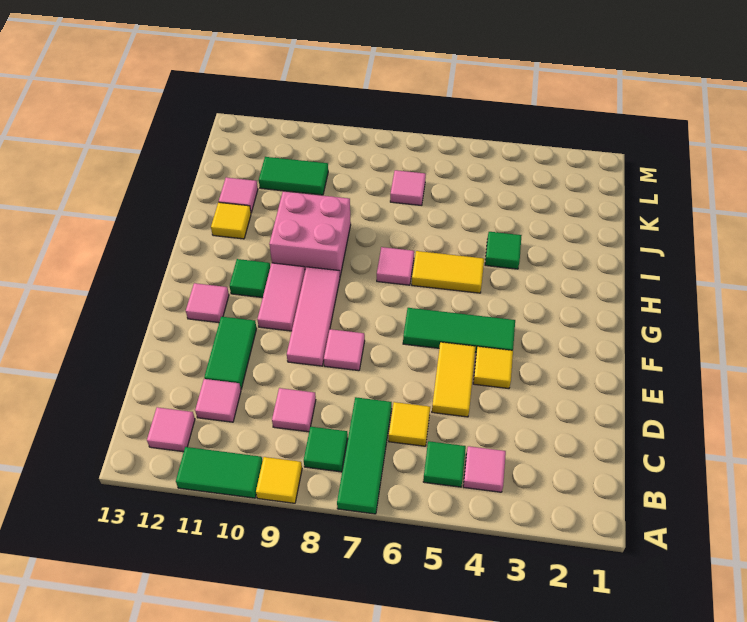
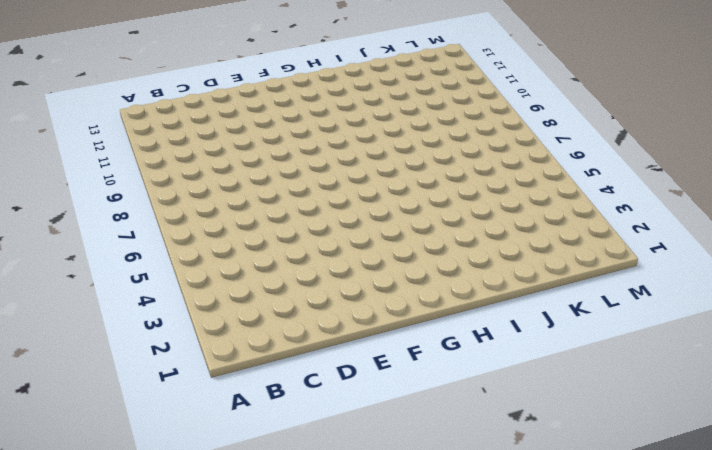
none -> green tile A7:C7 level 1
none -> yellow tile A9 level 1
none -> green tile A10:A11 level 1

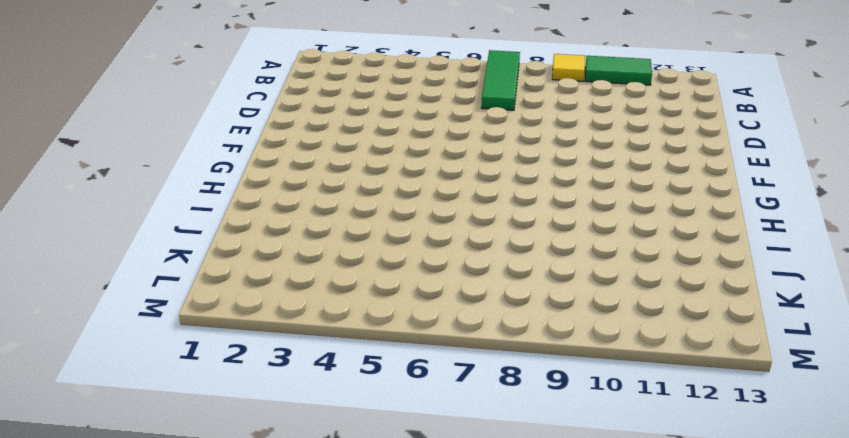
none -> pink tile B4 level 1
none -> green tile B5 level 1
none -> green tile B8 level 1

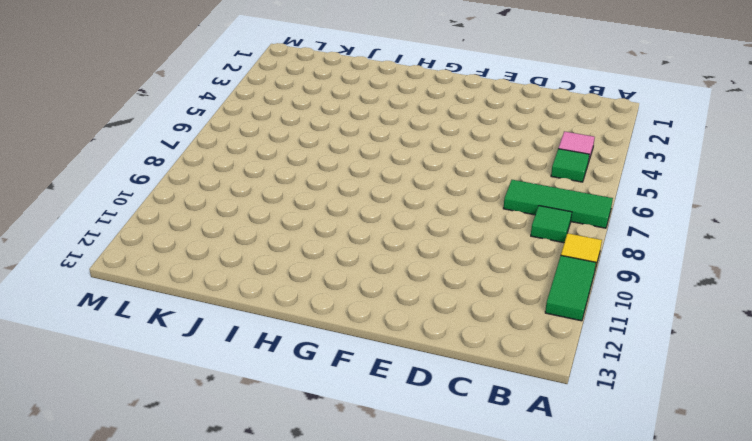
none -> pink tile B12 level 1
none -> yellow tile C6 level 1
none -> pink tile C9 level 1

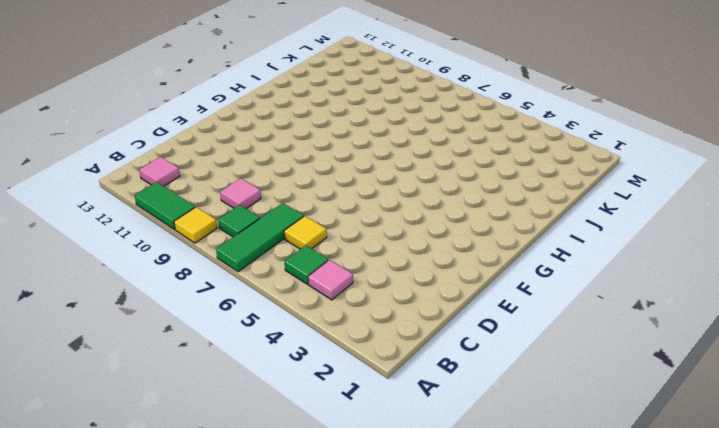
none -> pink tile C11 level 1
none -> yellow tile D5:E5 level 1
none -> green tile D11:E11 level 1

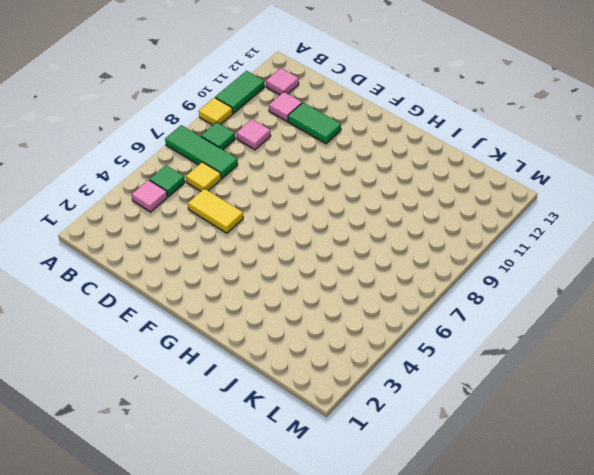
none -> yellow tile E4 level 1
none -> pink tile E8 level 1
none -> pink tile E9:G9 level 1

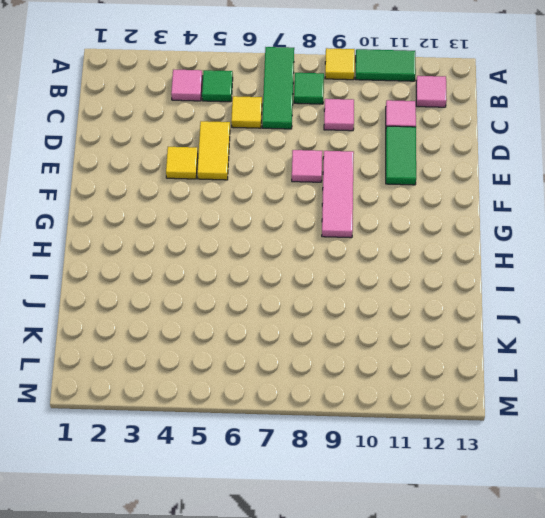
none -> green tile F4:F6 level 1
none -> pink tile F10:G10 level 1
none -> pink tile F12 level 1

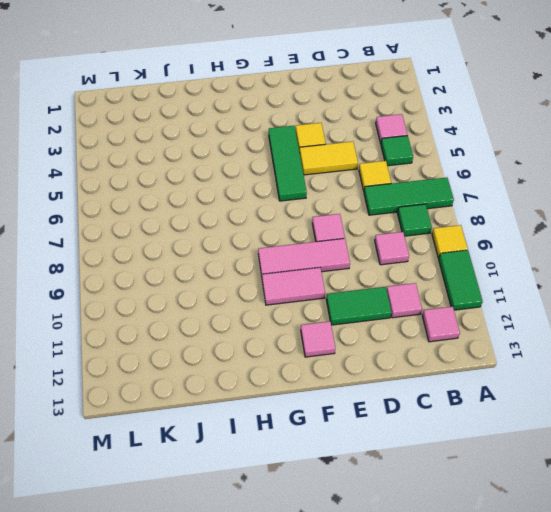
none -> green tile G11 level 1
none -> yellow tile H5:H6 level 1
none -> pink tile H7 level 1

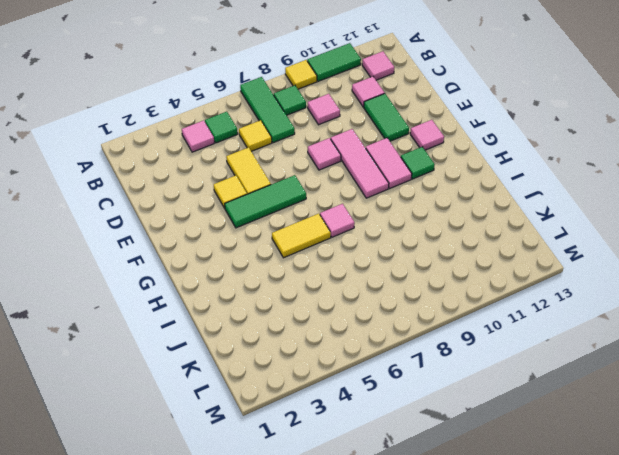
none -> pink brick H9:I10 level 1
none -> green tile I4 level 1
none -> yellow tile I12 level 1

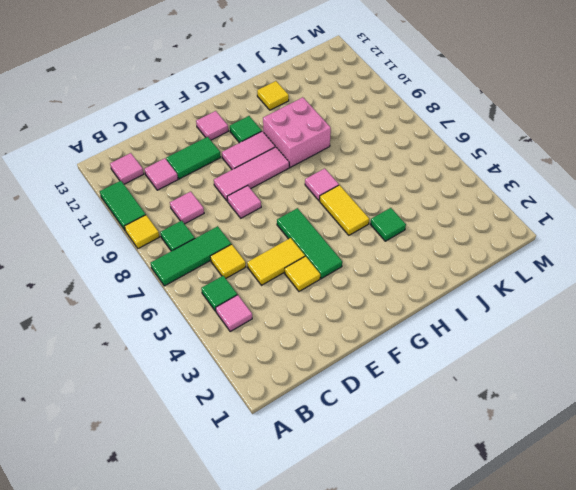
none -> pink tile J12 level 1
none -> pink tile K7 level 1
none -> green tile K10:K11 level 1

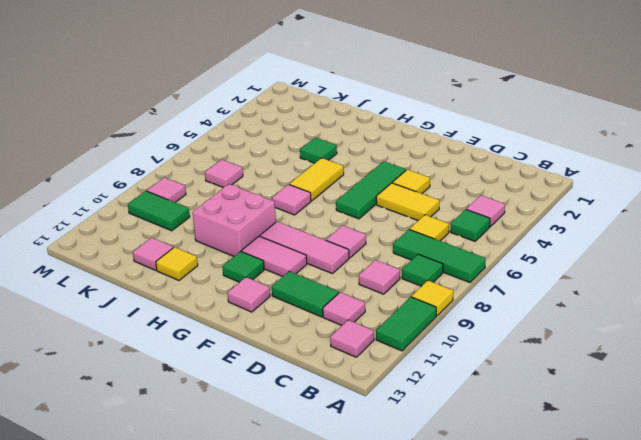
green tile K10:L10 level 1 -> green tile K10:K11 level 1
pink tile L9 level 1 -> none

